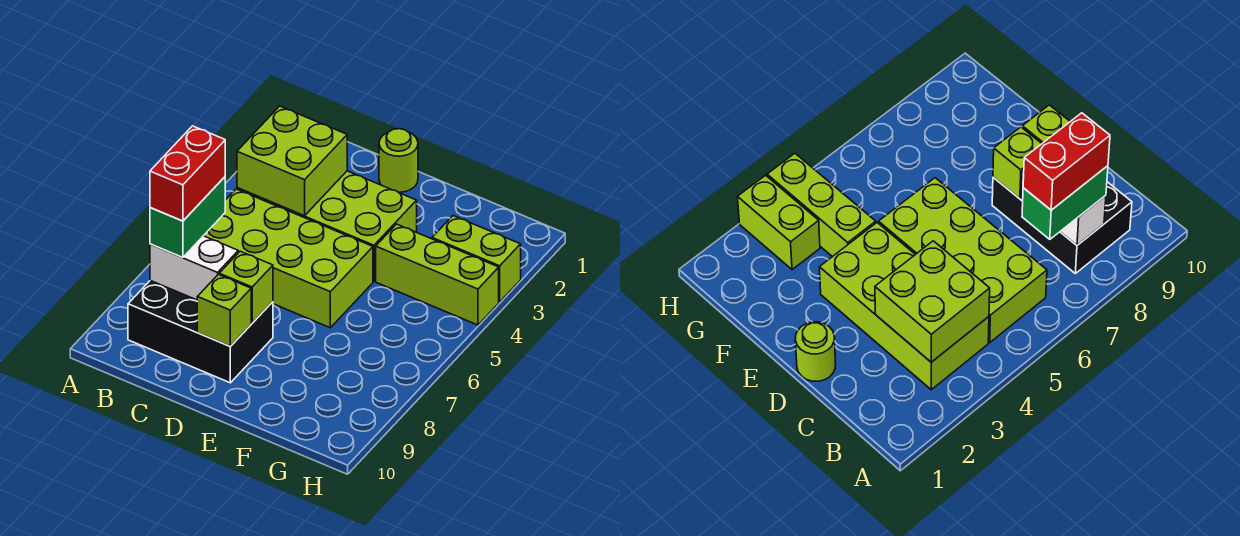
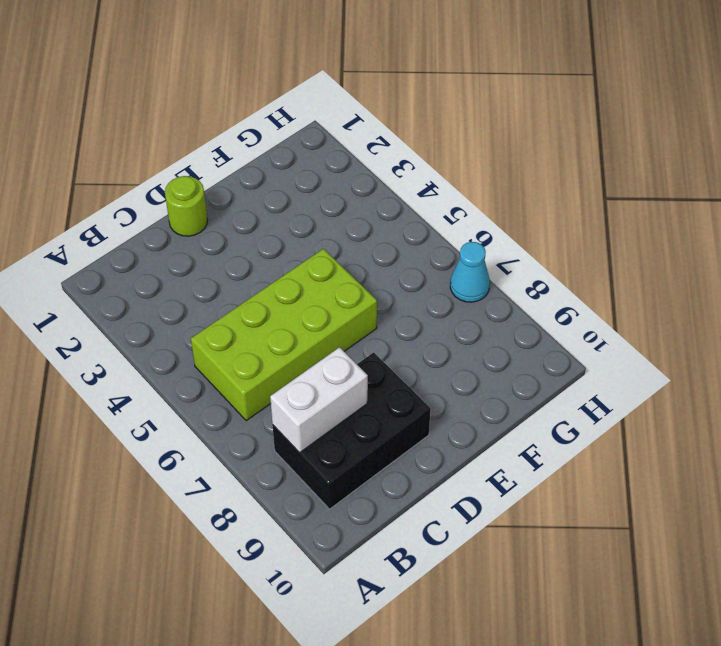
cyan cone H7 level 1 -> none
none -> lime brick B3:E4 level 1
none -> lime brick F4:H4 level 1
none -> lime brick G3:H3 level 1

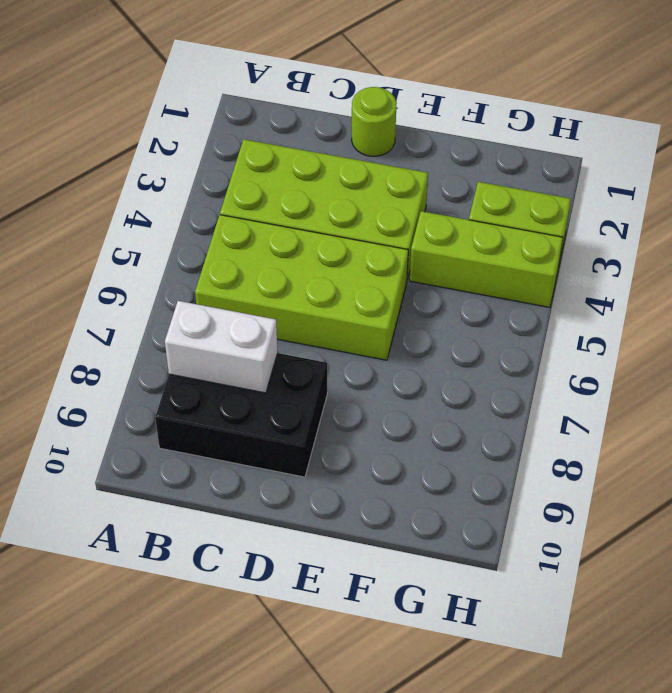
none -> lime brick B3:C4 level 2
none -> lime brick D8 level 2
none -> lime brick D9 level 2

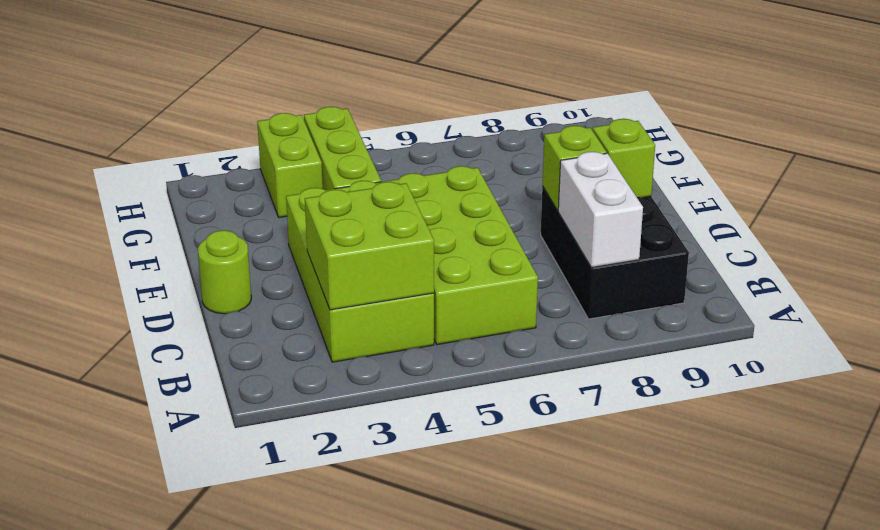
none -> green brick B7:B8 level 3
none -> red brick B7:B8 level 4

